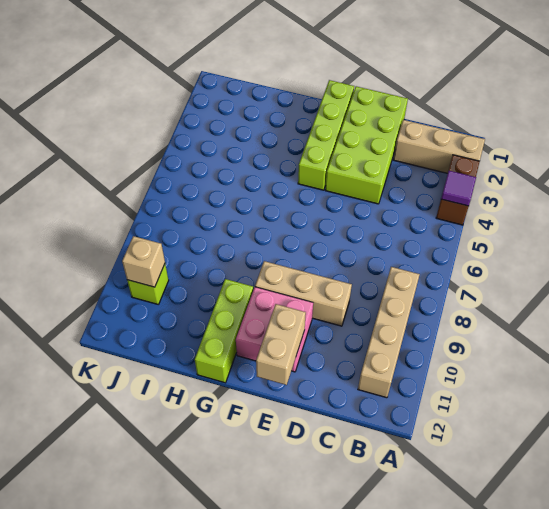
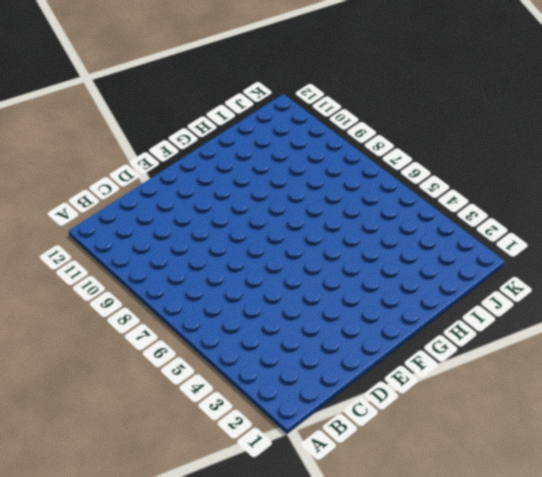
none -> tan brick A2:C2 level 1
none -> brown brick A3:A4 level 1
none -> tan brick B8:B11 level 1

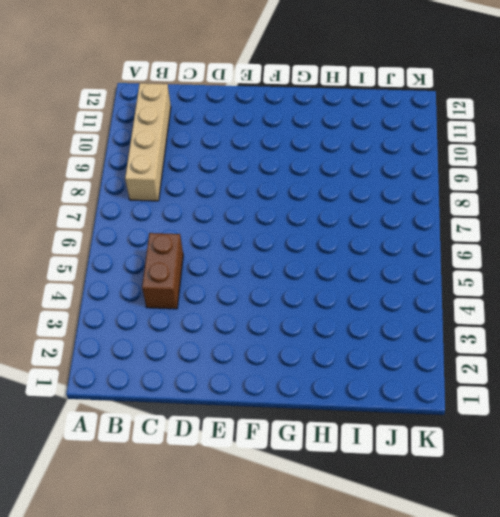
brown brick C4:C5 level 1 -> brown brick A3:A4 level 1
none -> tan brick A2:C2 level 1
none -> lime brick D1:E4 level 1
none -> tan brick D9:F9 level 1

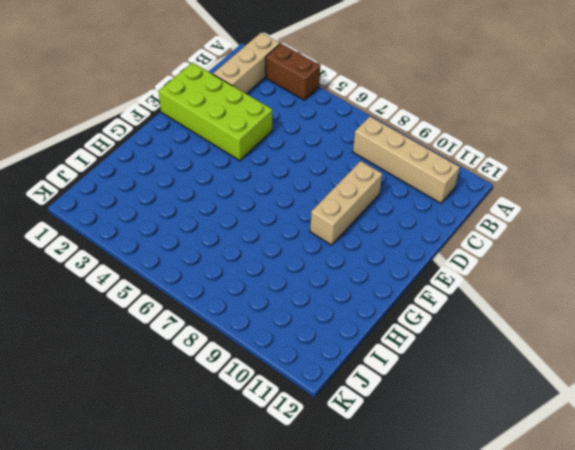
none -> pink brick E10:F11 level 1
none -> lime brick F1:F4 level 1
none -> lime brick G10:G12 level 1

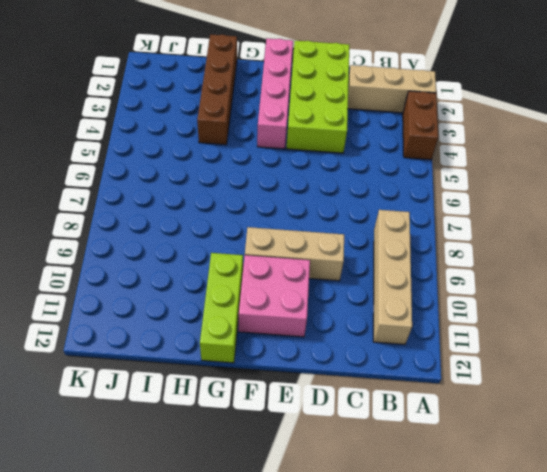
pink brick F1:F4 level 1 -> lime brick F1:F4 level 1
brown brick H1:H4 level 1 -> none
none -> lime brick J10 level 1
none -> purple tile A4 level 2
none -> tan brick E11:E12 level 2

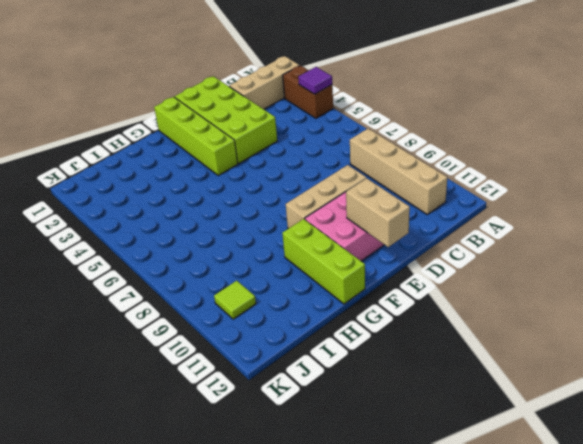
lime tile J10 level 1 -> lime brick J10 level 1
none -> tan brick J10 level 2

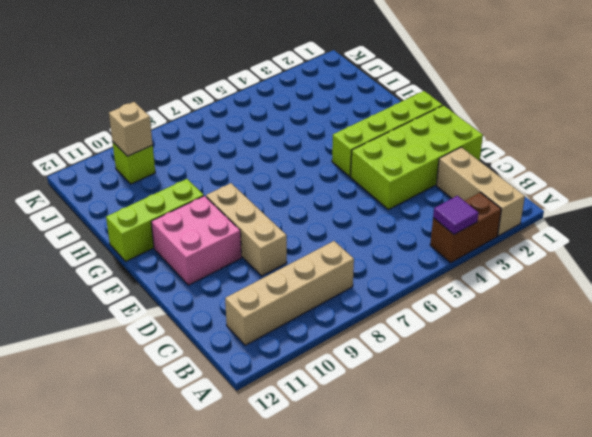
none -> tan brick E11:E12 level 2

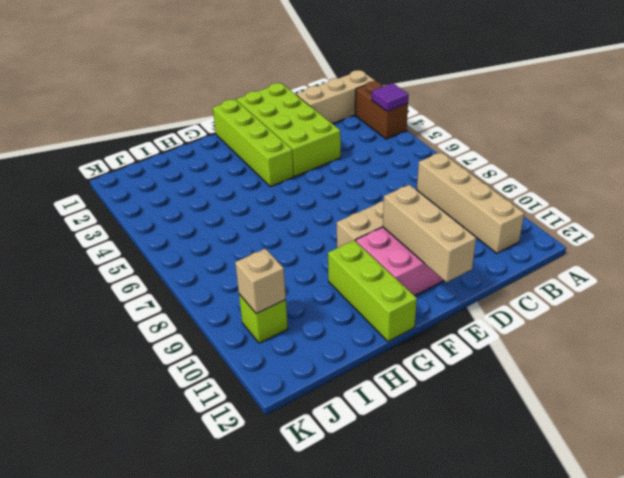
tan brick E10:E12 level 2 -> tan brick E11:E12 level 2

